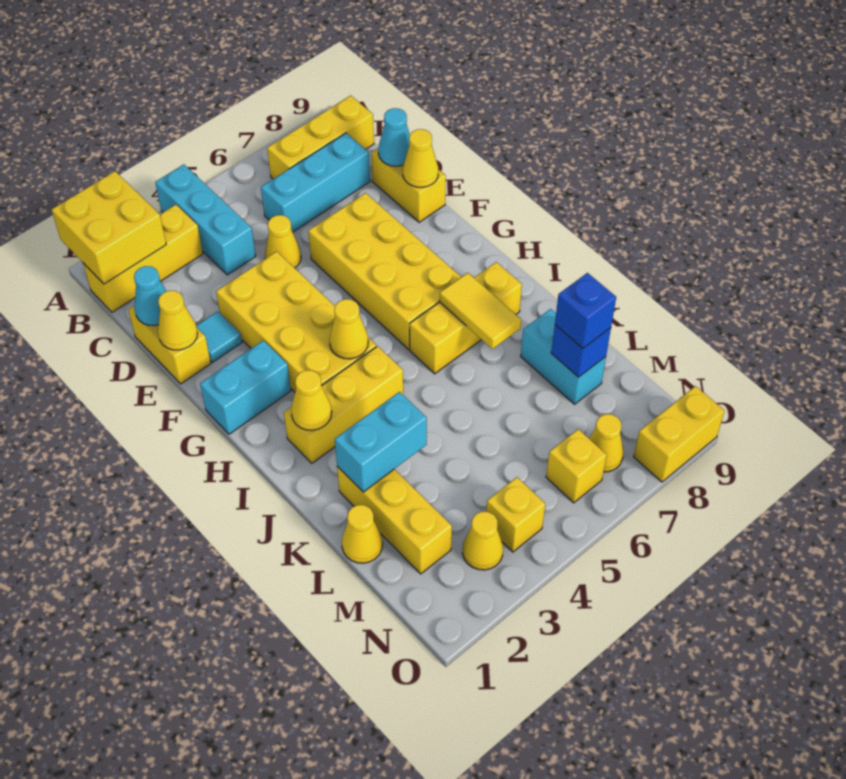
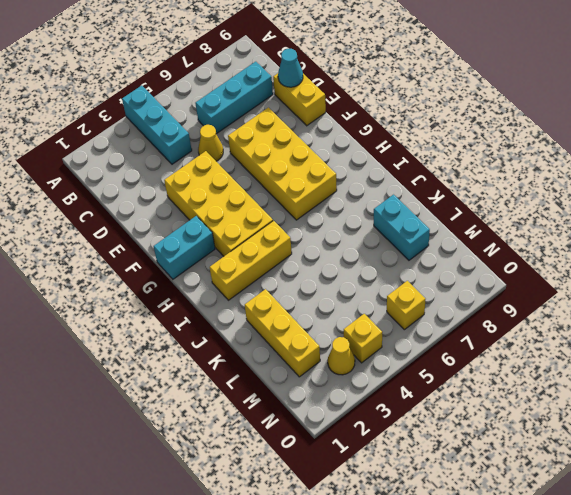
none -> yellow brick B1:B3 level 1
none -> yellow brick B7:B9 level 1
none -> yellow brick D1:E1 level 1
none -> cyan tile E2 level 1

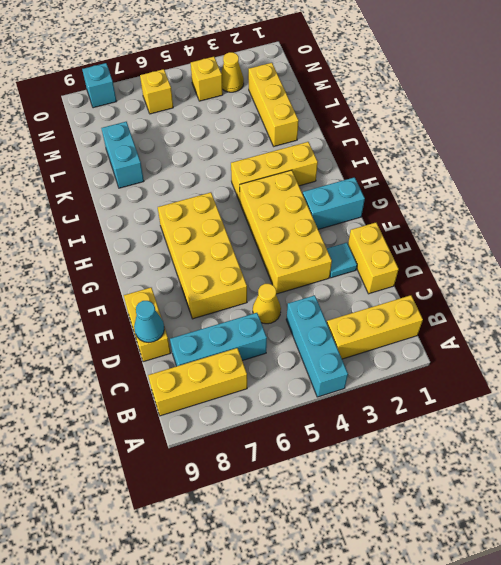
cyan brick O8 level 1 -> yellow brick O8:O9 level 1
none -> yellow brick I6:I8 level 1
none -> yellow cone L1 level 1
none -> yellow cone N7 level 1
none -> yellow brick A1:B2 level 2

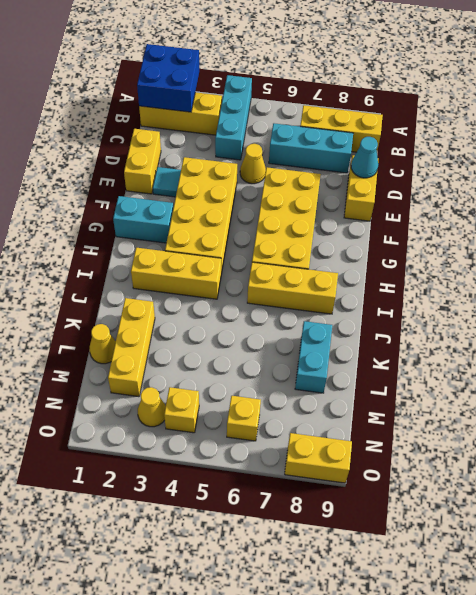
blue brick A1:B2 level 2 -> yellow brick A1:B2 level 2
none -> yellow cone N7 level 1
none -> cyan cone D1 level 2
none -> yellow cone E1 level 2
none -> yellow cone E9 level 2

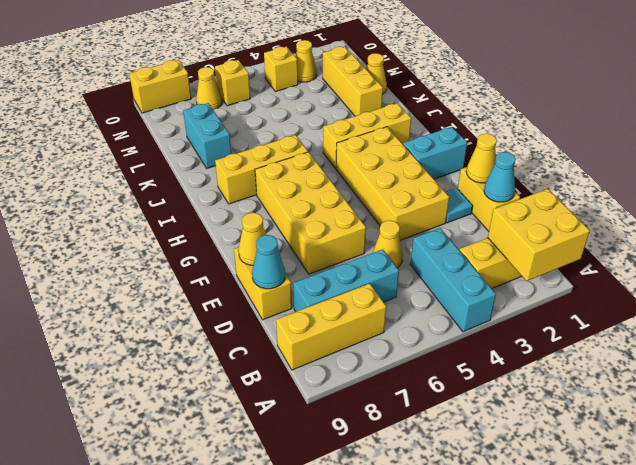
none -> yellow cone H4 level 2
none -> yellow cone I2 level 2
none -> yellow tile I7:J7 level 2
none -> cyan brick K2:K3 level 2

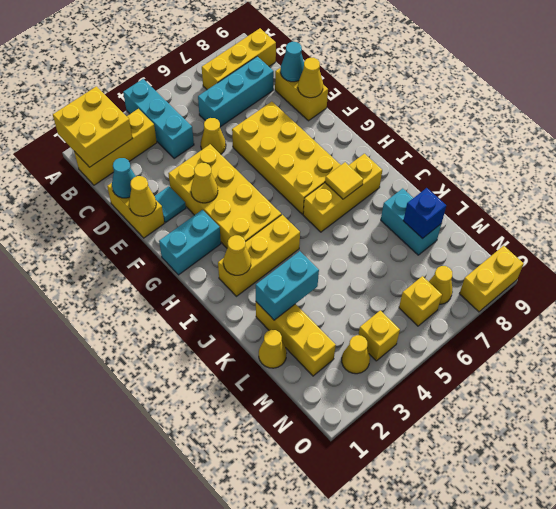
yellow cone F3 level 2 -> yellow cone H4 level 2
yellow tile I7 level 2 -> yellow tile I7:J7 level 2
none -> blue brick L8 level 3

